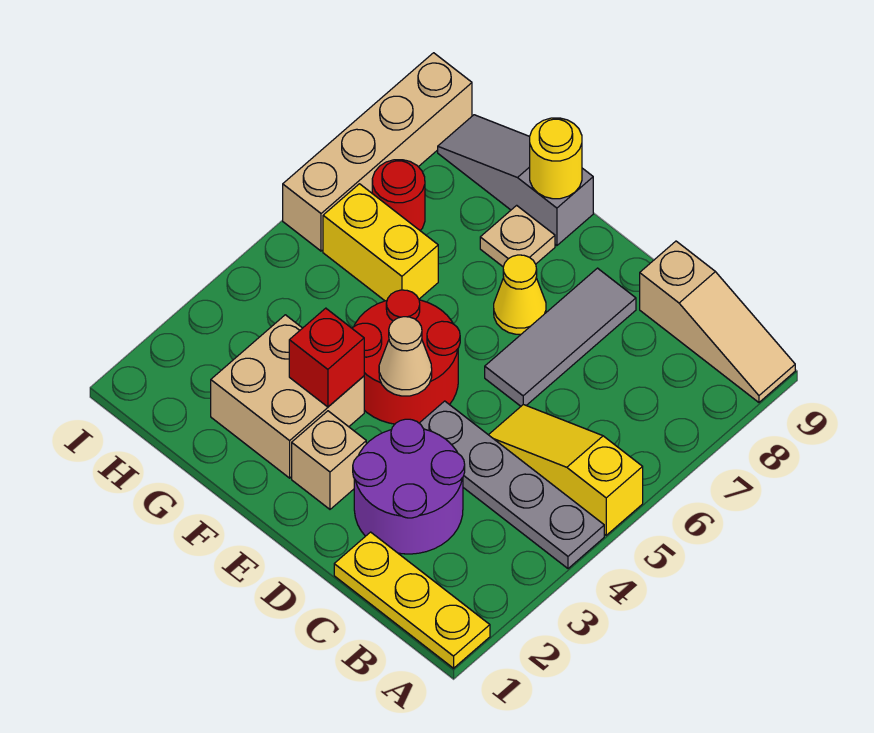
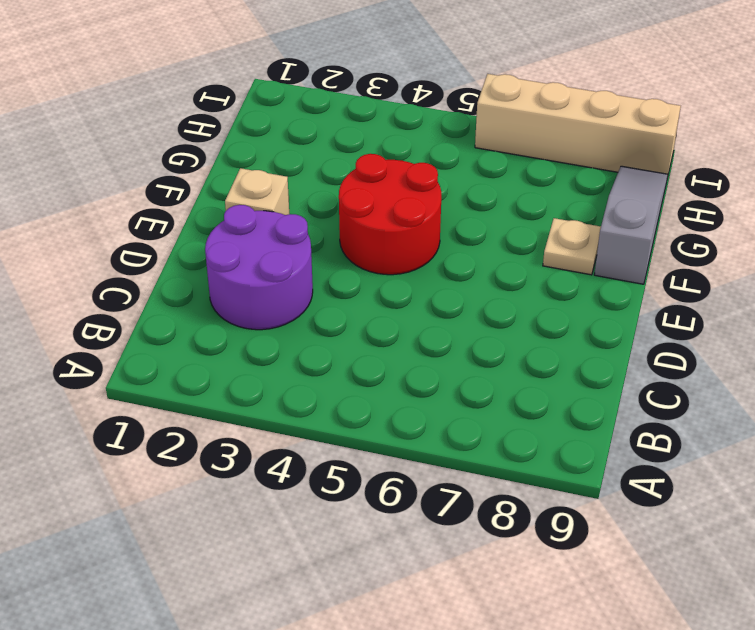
none -> yellow plate A1:C1 level 1
none -> grey plate A4:D4 level 1
none -> yellow slope A5:C5 level 1 top A

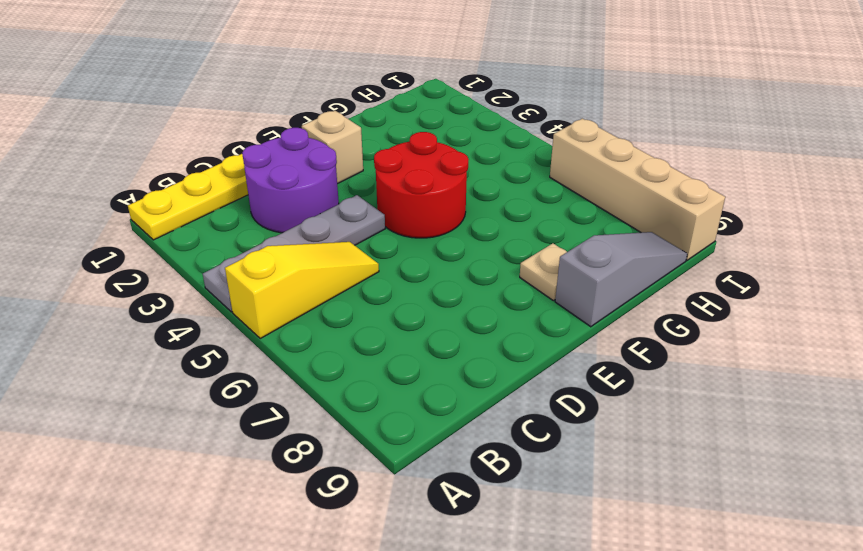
none -> tan slope A9:C9 level 1 top C
none -> grey tile D6:D8 level 1
none -> yellow cone E7 level 1

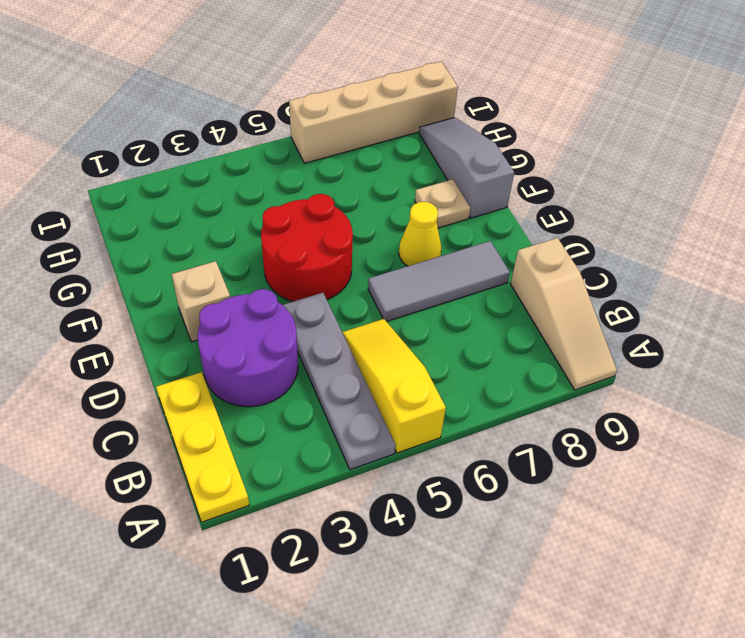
none -> tan brick F2:G3 level 1
none -> yellow brick G6:H6 level 1
none -> red round brick H7 level 1

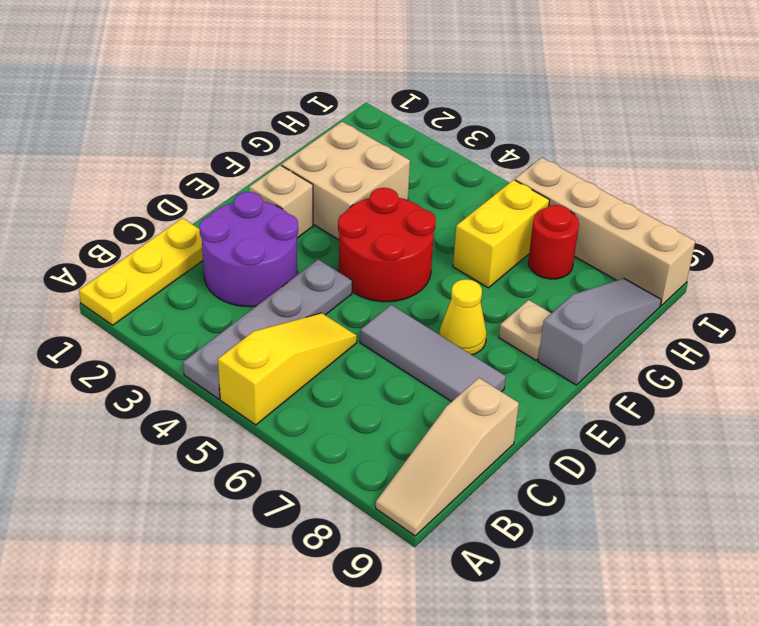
none -> tan cone E4 level 2
none -> red brick F3 level 2
none -> yellow round brick F9 level 2

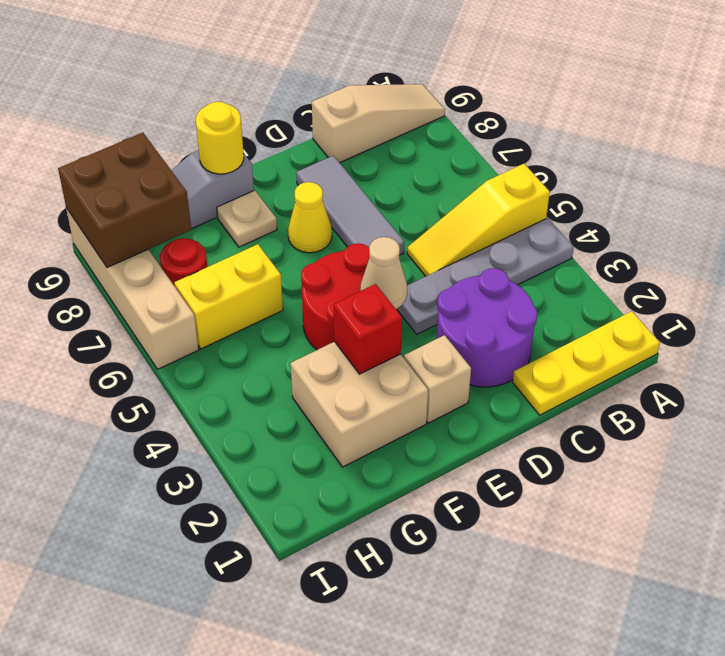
brown brick H8:I9 level 2 -> none

